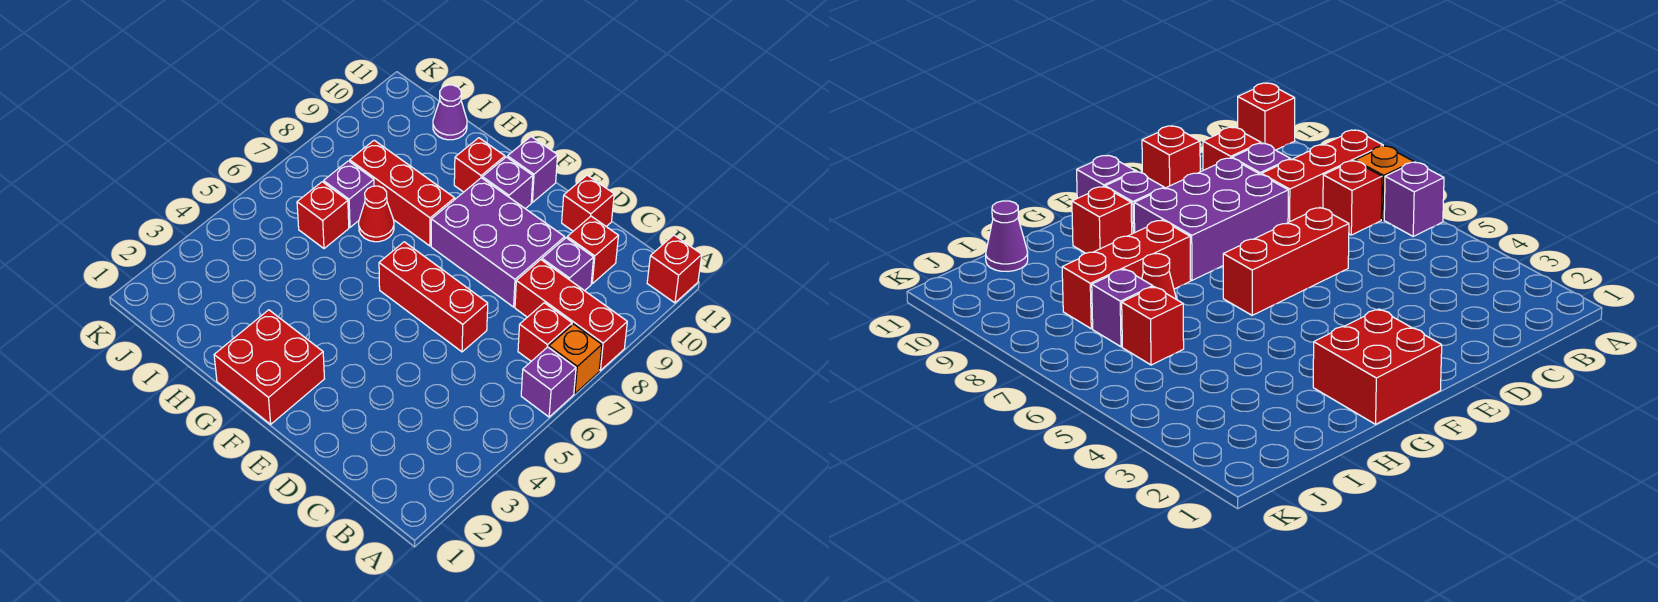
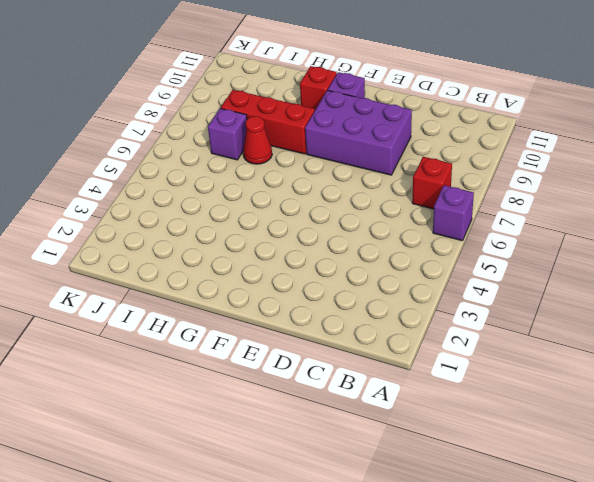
none -> orange brick A7 level 1
none -> red brick A8:C8 level 1
none -> red brick A11 level 1

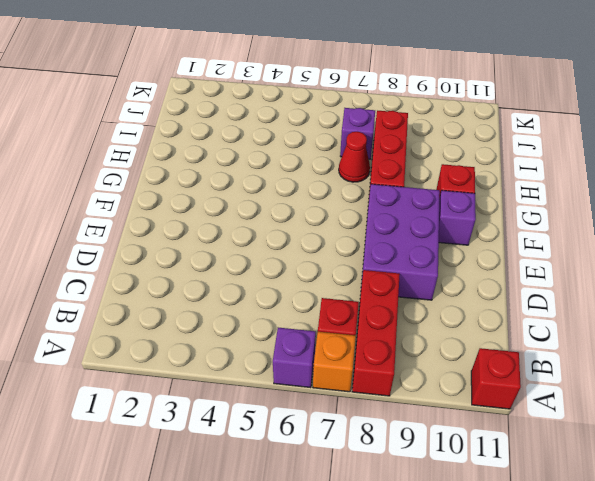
none -> purple brick C9 level 1
none -> red brick C10 level 1
none -> red brick D6:F6 level 1

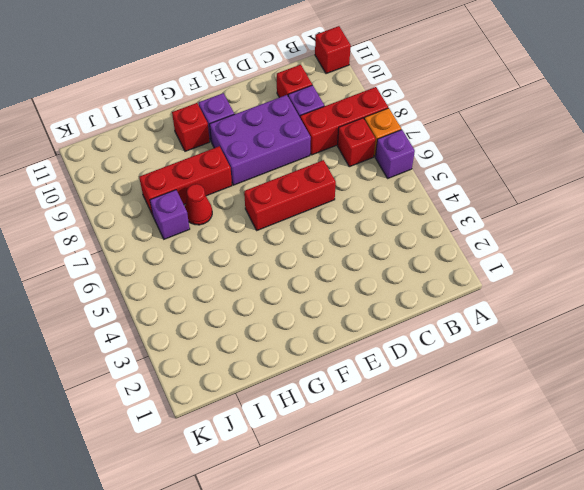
none -> red brick D11 level 1
none -> red brick F1:G2 level 1
none -> purple brick F11 level 1

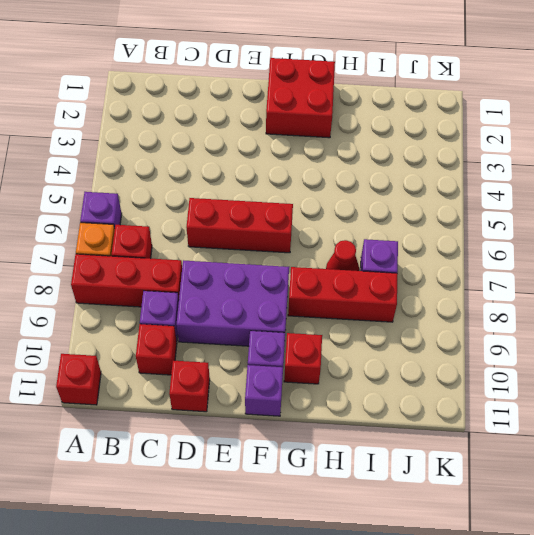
none -> red brick I6 level 1
none -> purple cone I11 level 1

